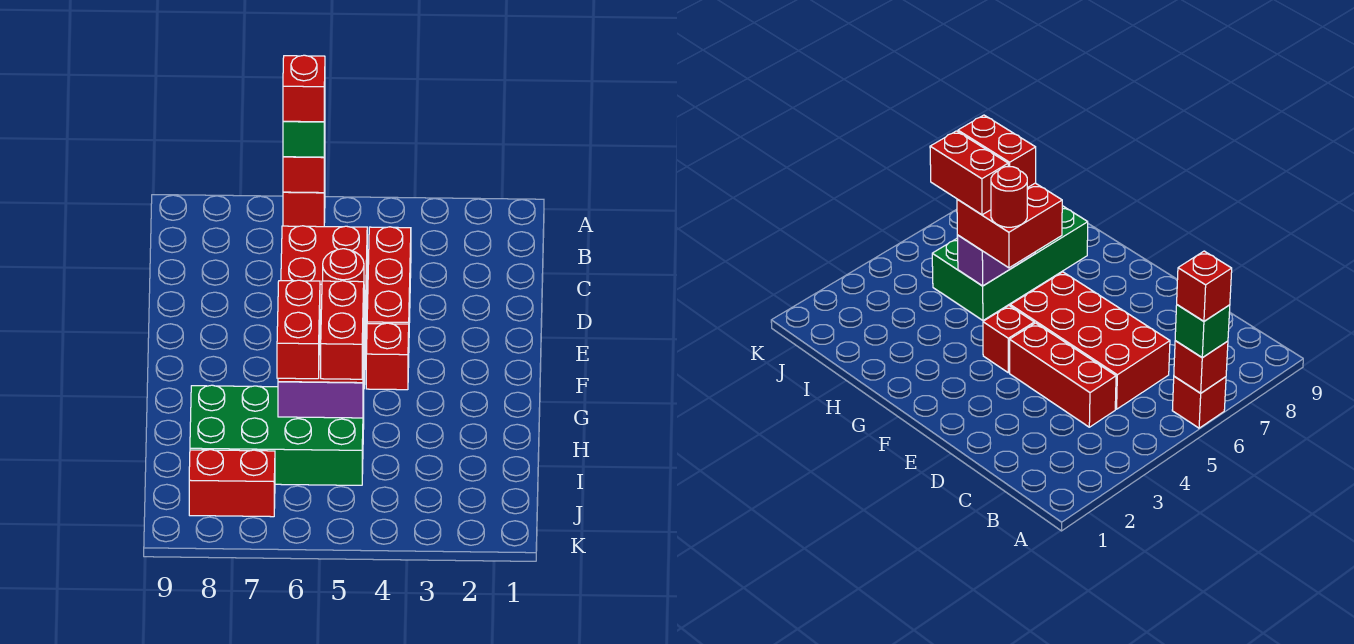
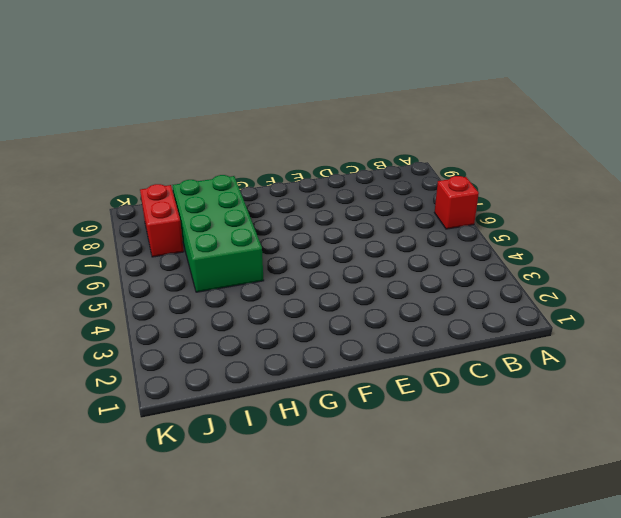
none -> red brick C4:E4 level 1
none -> red brick C5:F6 level 1
none -> red brick F4 level 1

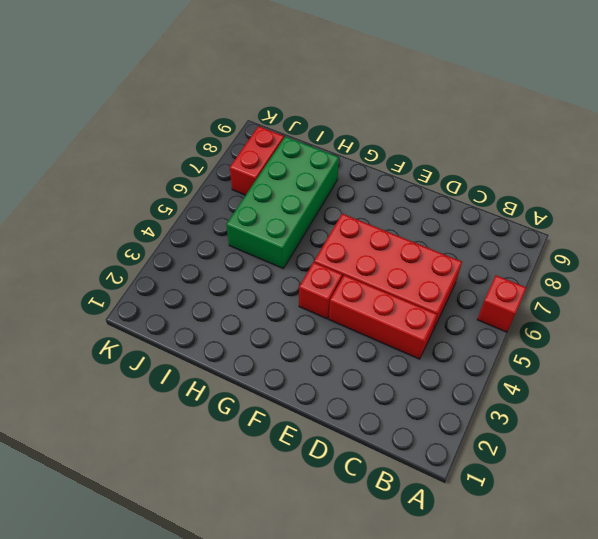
none -> red brick A6 level 2
none -> purple brick H5:H6 level 2
none -> green brick A6 level 3

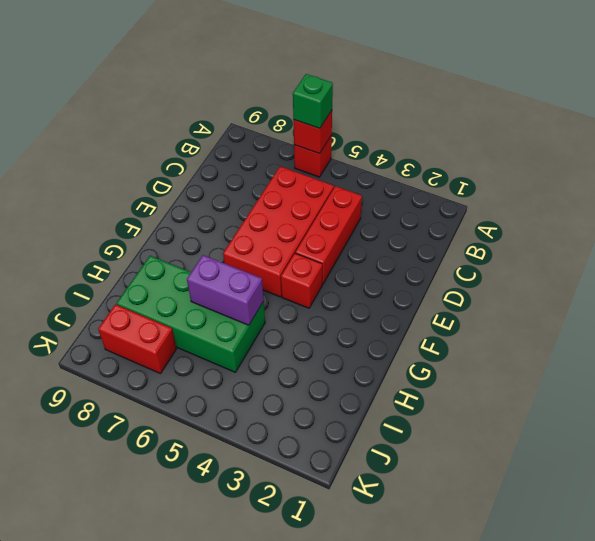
none -> red brick G5:H6 level 3
none -> red brick A6 level 4
none -> red round brick G5 level 4

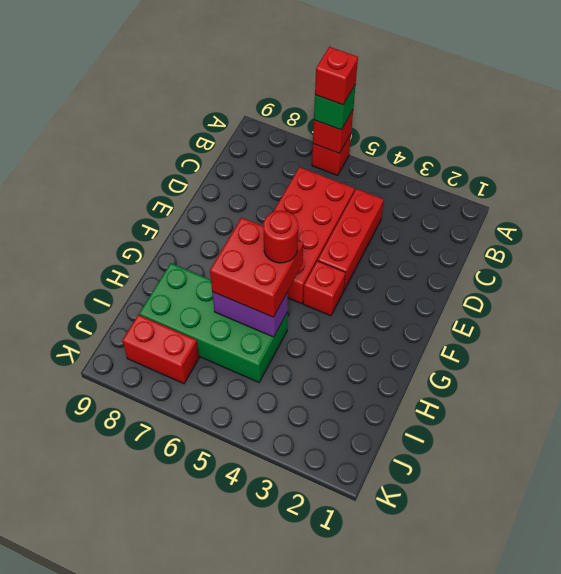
none -> red brick H5:I5 level 4
none -> red brick H6:I6 level 4

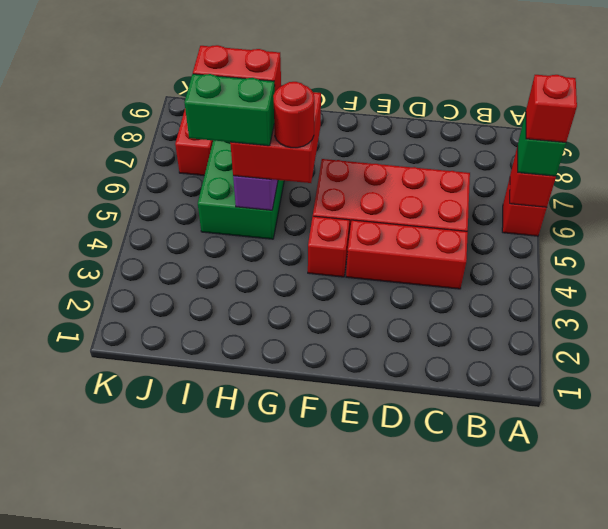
green brick H5:I5 level 4 -> red brick H5:I5 level 4

